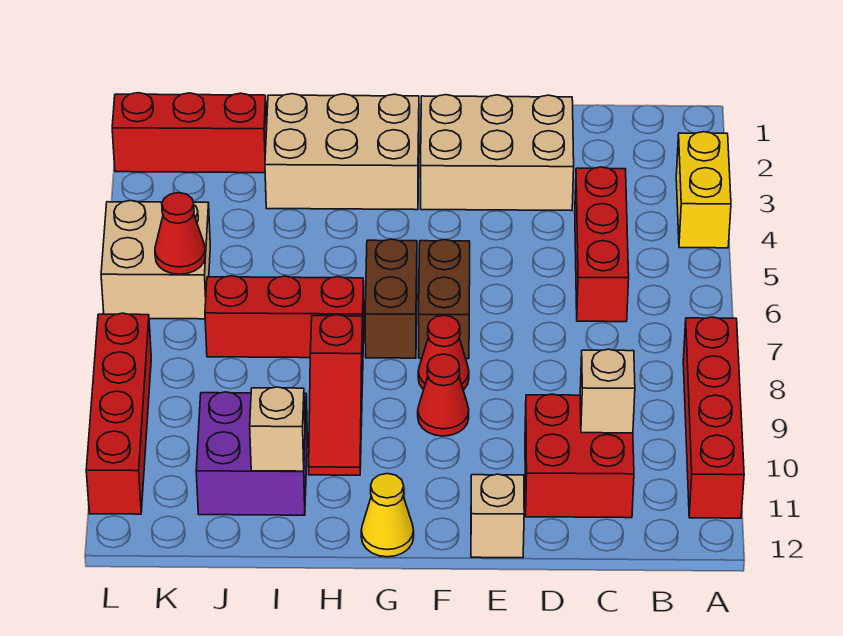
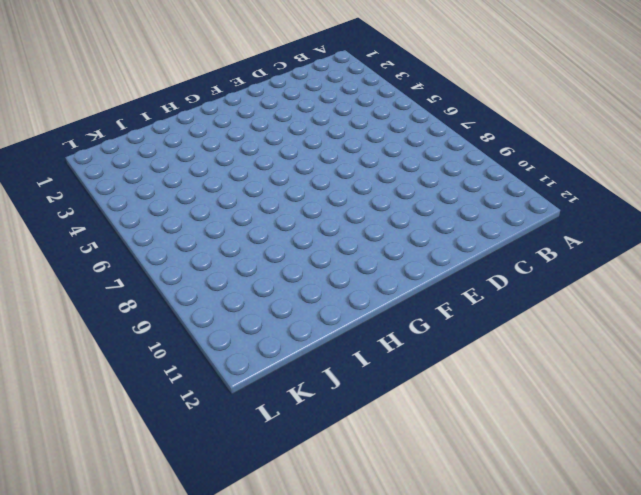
none -> yellow brick A3:A4 level 1
none -> red brick A8:A11 level 1
none -> red brick C4:C6 level 1

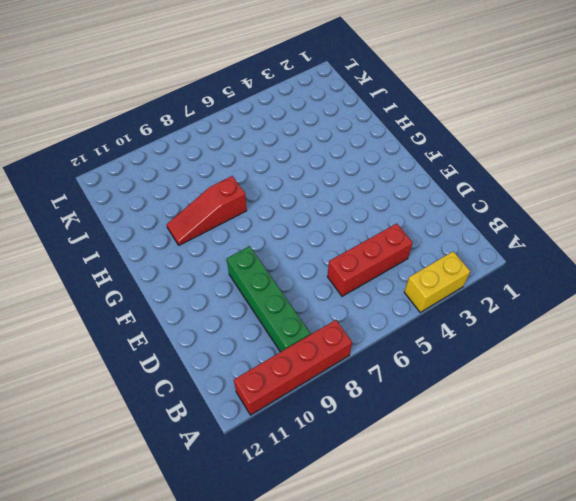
green brick B9:E9 level 1 -> none
none -> red brick C10:D11 level 1
none -> tan brick D2:F3 level 1
none -> tan brick E12 level 1

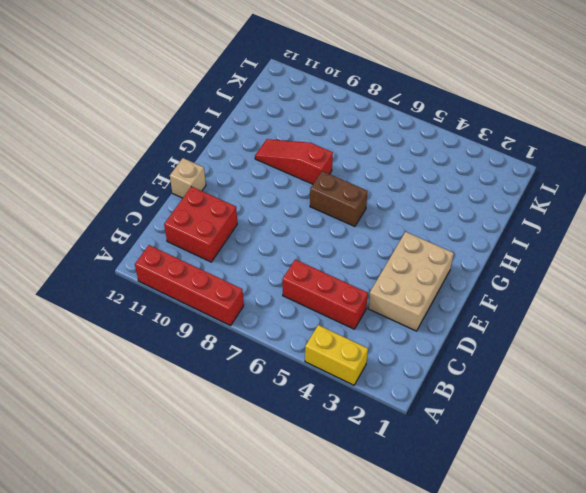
none -> brown brick F6:F7 level 1
none -> red cone F8 level 1
none -> red cone F9 level 1

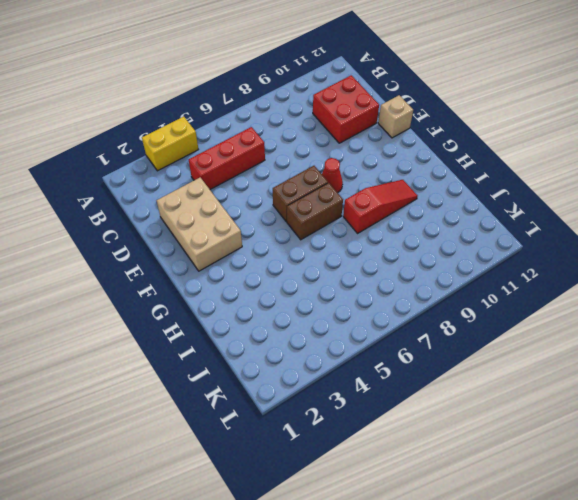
none -> red brick A8:A11 level 1
none -> red cone F9 level 1
none -> tan brick G2:I3 level 1

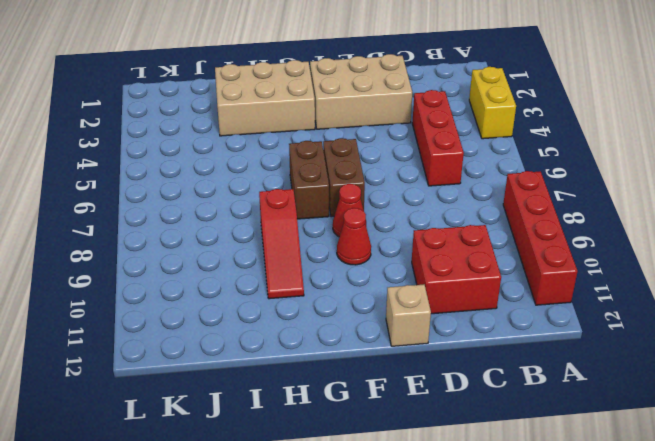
none -> yellow cone G12 level 1
none -> red brick H7:J7 level 1
none -> purple brick I10:J11 level 1

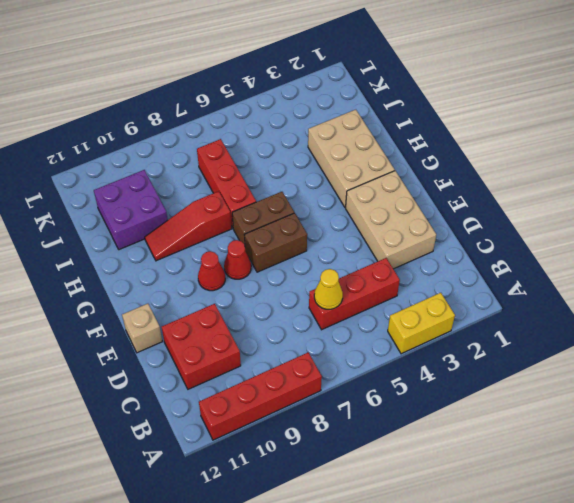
yellow cone C6 level 2 -> yellow cone G12 level 1
none -> red brick J2:L2 level 1
none -> tan brick K5:L6 level 1
none -> red brick L8:L11 level 1

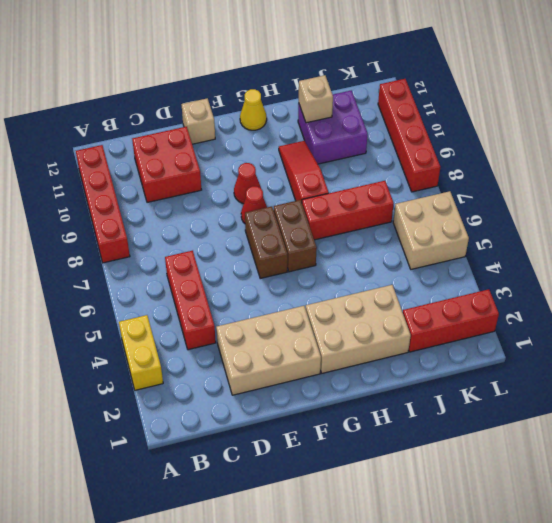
none -> tan brick C10 level 2
none -> red cone K6 level 2

